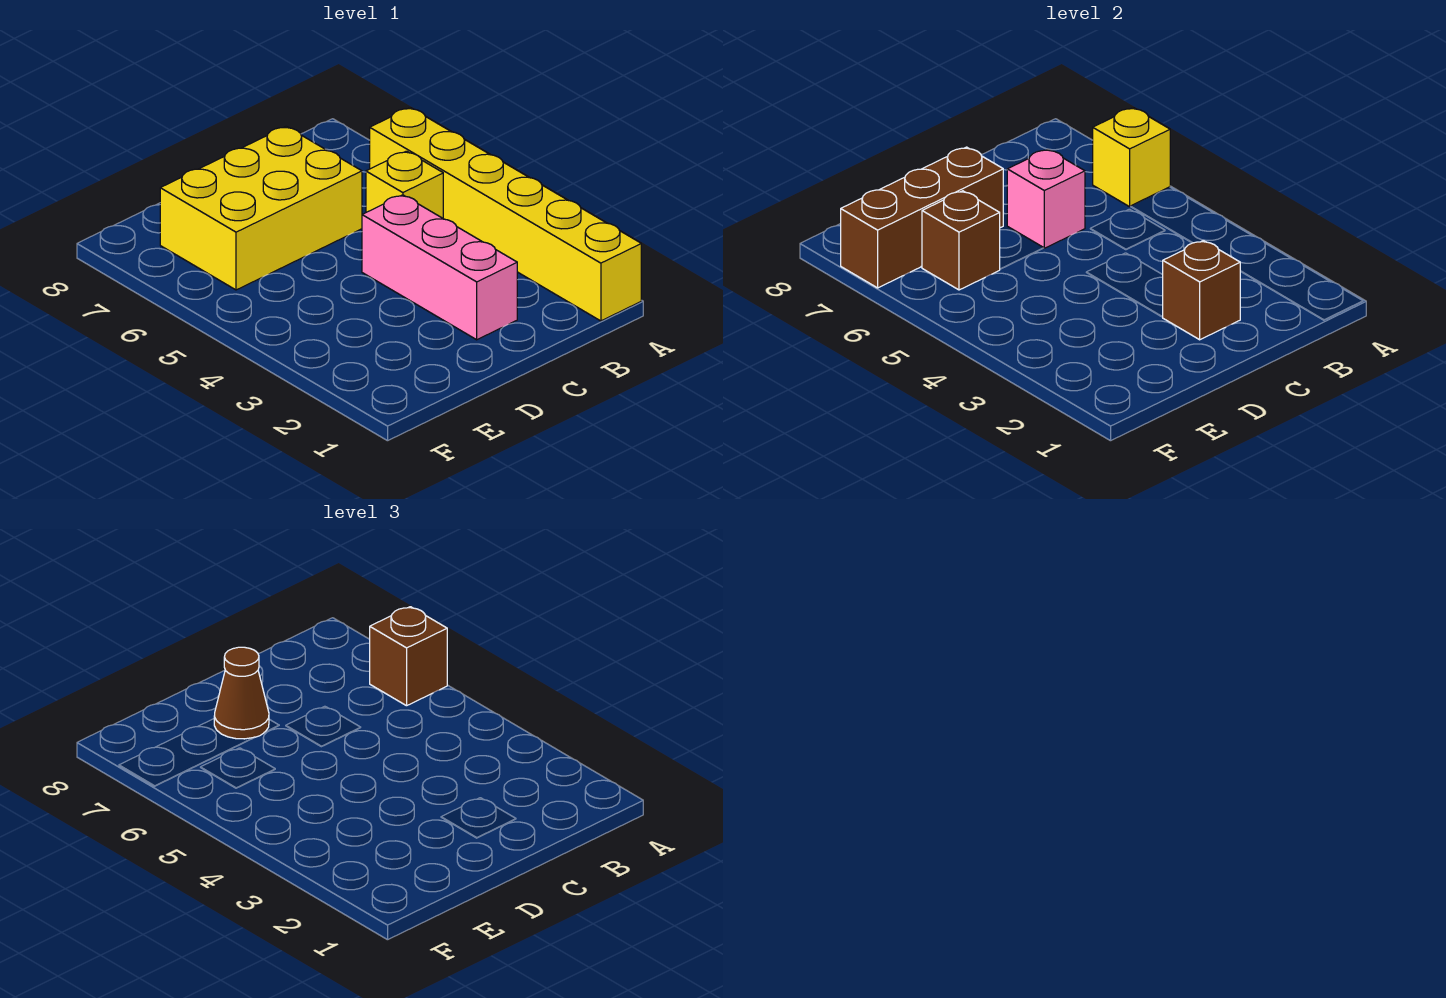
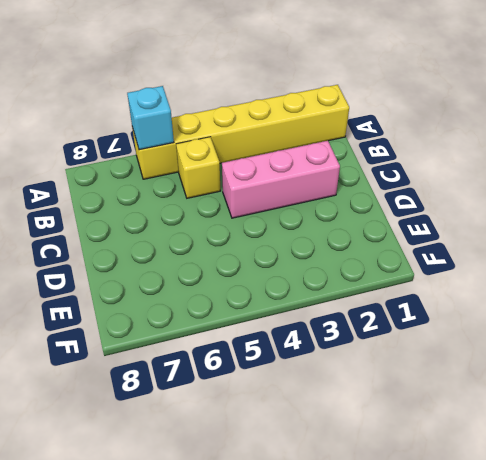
cyan brick A6 level 2 -> yellow brick A6 level 2
none -> yellow brick C6:E7 level 1
none -> brown brick C2 level 2

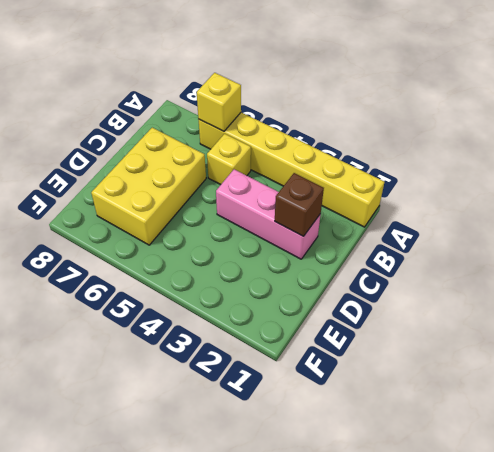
none -> pink brick C6 level 2
none -> brown brick D7:F7 level 2

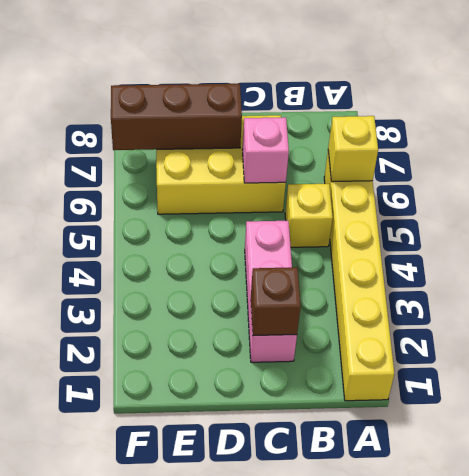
none -> brown brick E6 level 2
none -> brown brick A6 level 3

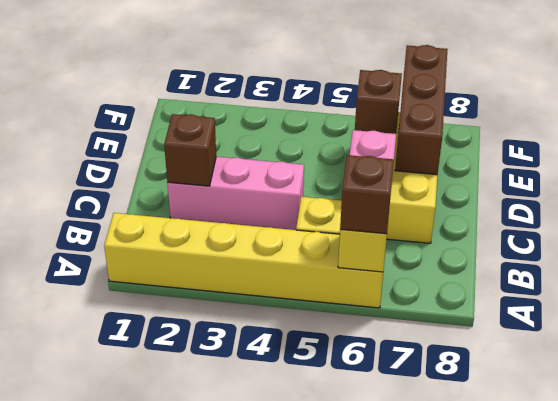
none -> brown cone D7 level 3

